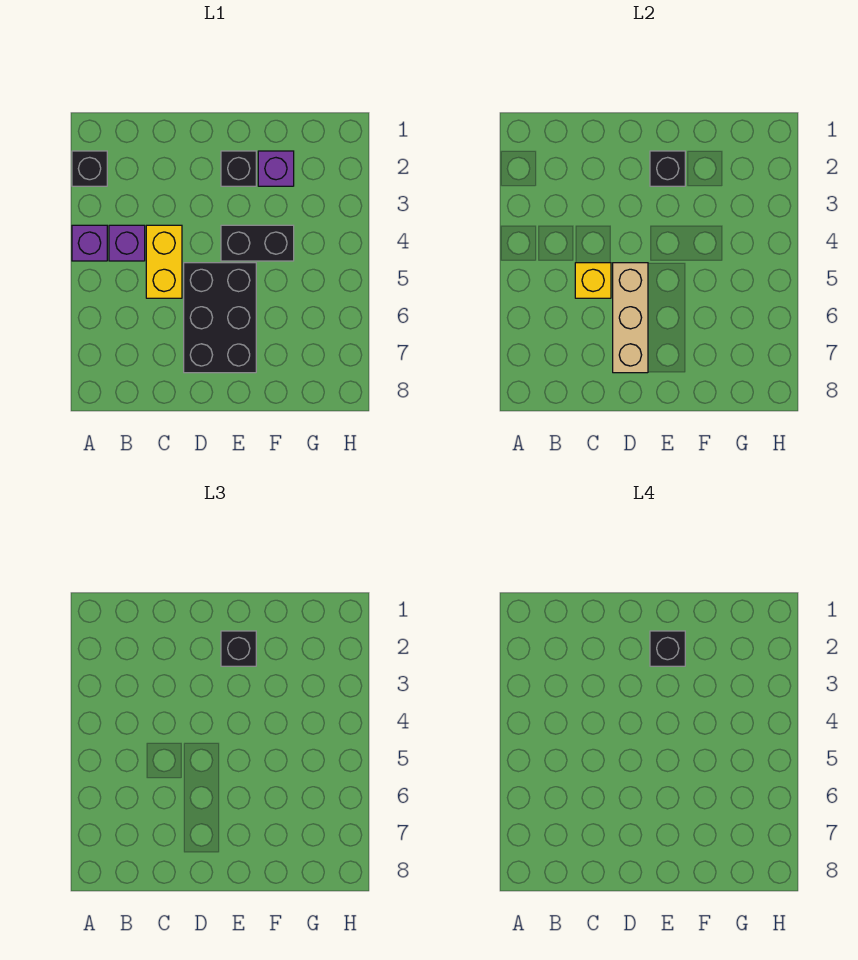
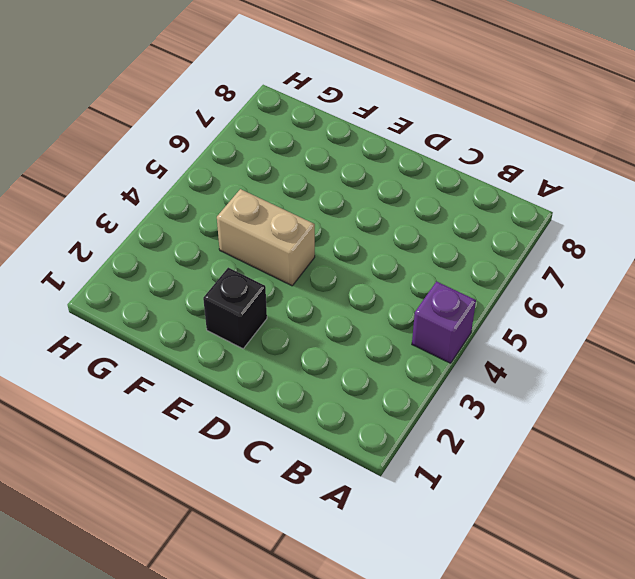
tan brick E4:F4 level 1 -> black brick E4:F4 level 1
none -> black brick A2 level 1
none -> purple brick B4 level 1
none -> yellow brick C4:C5 level 1

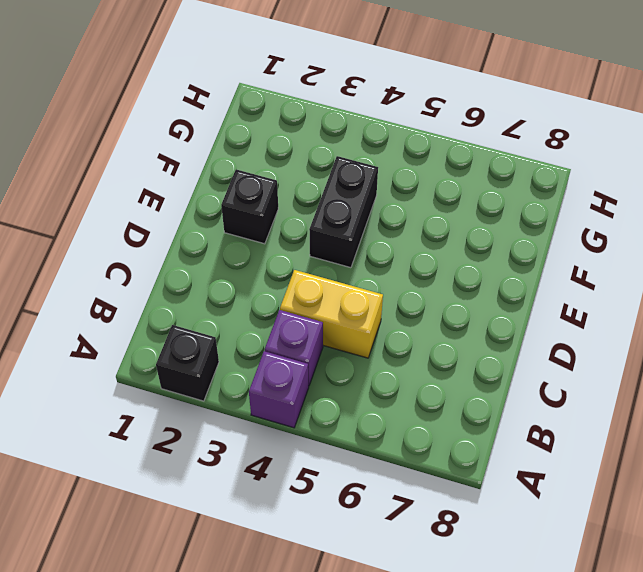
none -> black brick D5:E7 level 1
none -> purple brick F2 level 1
none -> yellow brick C5 level 2

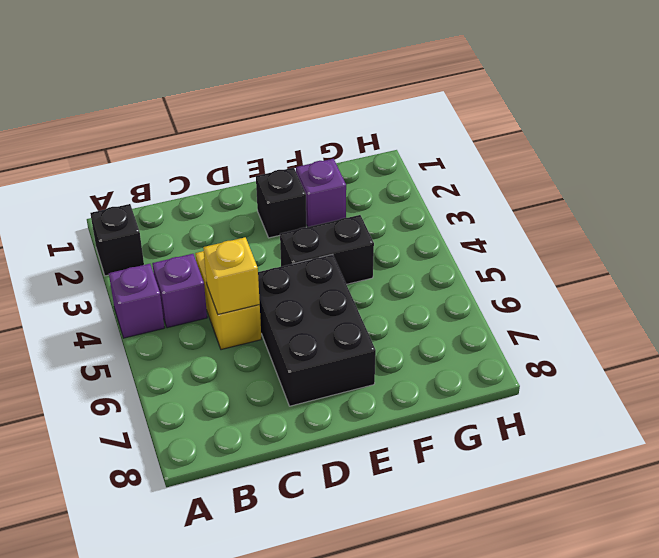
none -> tan brick D5:D7 level 2
none -> black brick E2 level 2
none -> black brick E2 level 3

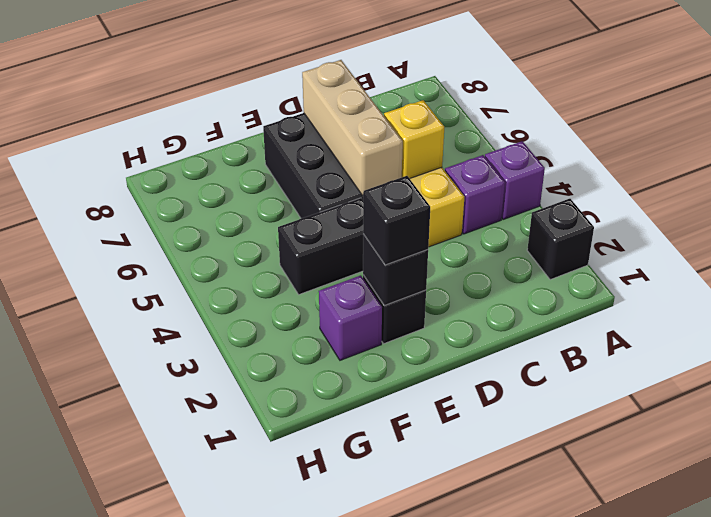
none -> black brick E2 level 4

